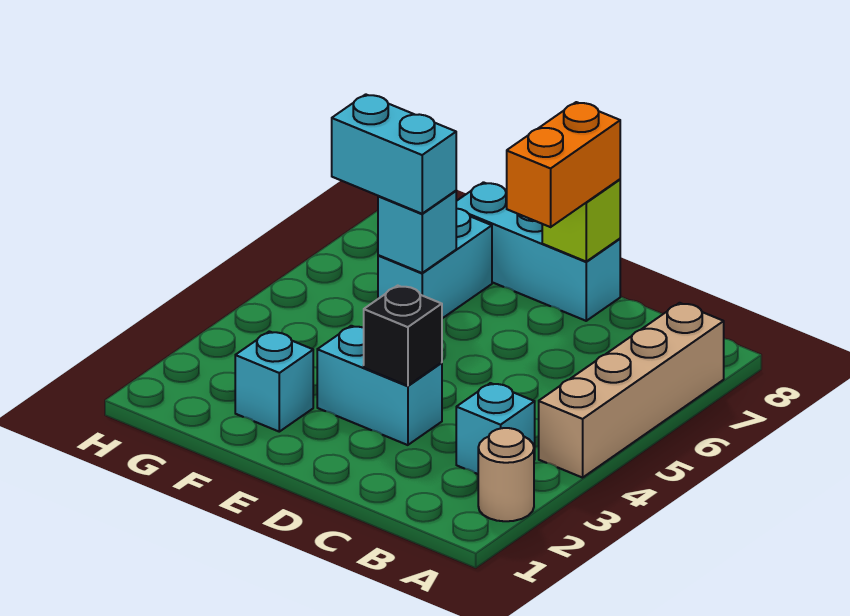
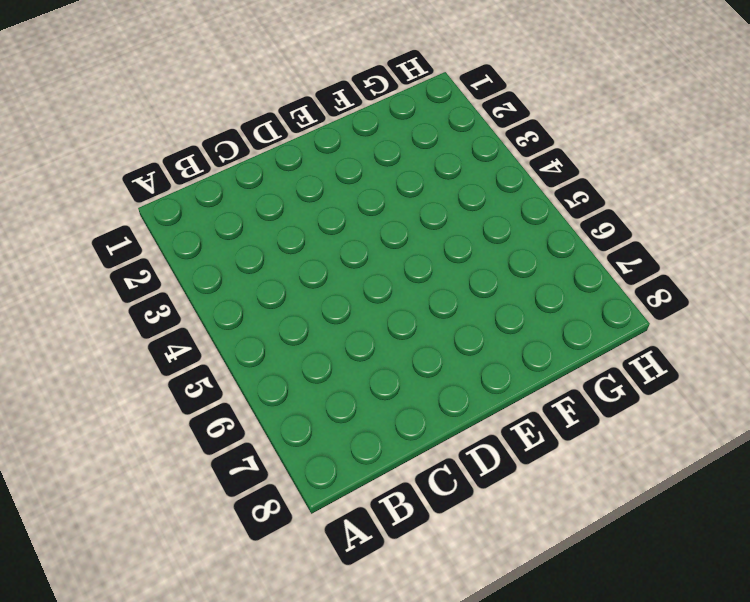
none -> tan round brick A2 level 1
none -> tan brick A4:A7 level 1
none -> cyan brick B3 level 1

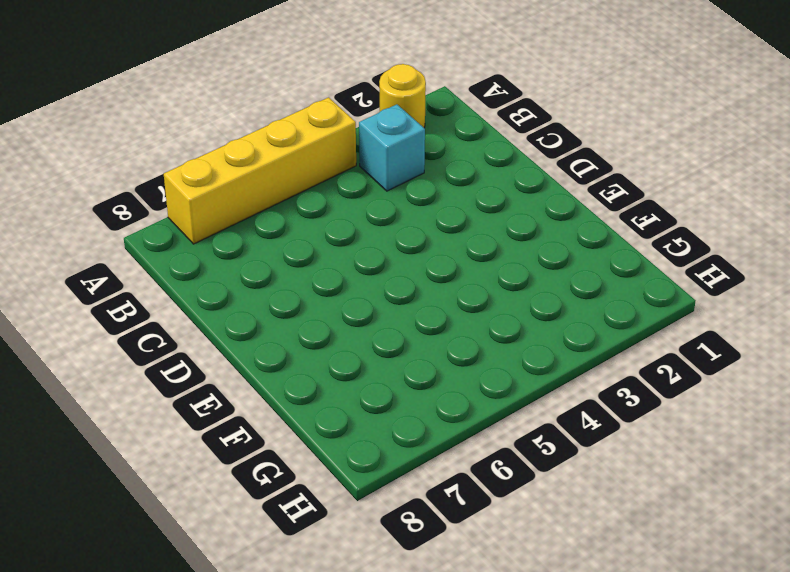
yellow round brick A2 level 1 -> tan round brick A2 level 1
yellow brick A4:A7 level 1 -> tan brick A4:A7 level 1
none -> cyan brick D3:E3 level 1
none -> cyan brick D8:F8 level 1
none -> cyan brick F2 level 1

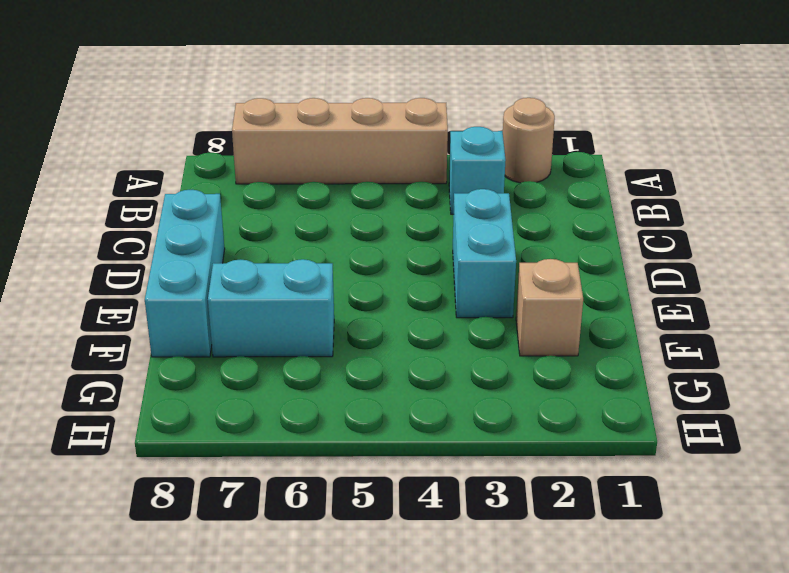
tan brick F2 level 1 -> cyan brick F2 level 1
none -> black brick D3 level 2
none -> lime brick D8 level 2
none -> cyan brick F6 level 2

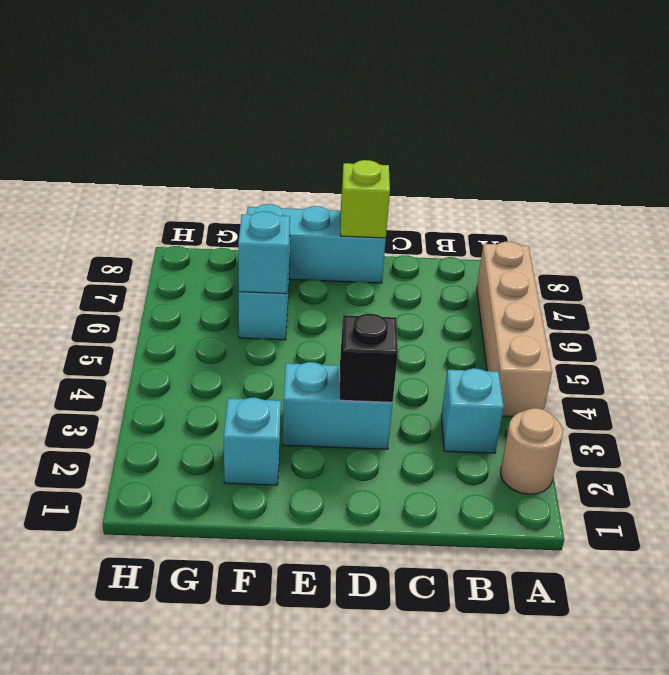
none -> orange brick D7:D8 level 3
none -> cyan brick F6:G6 level 3

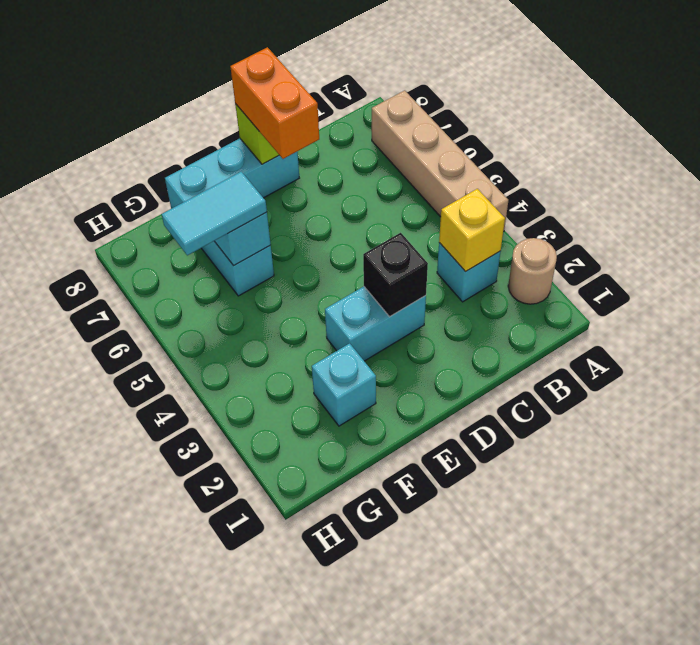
yellow brick B3 level 2 -> none
cyan tile F6:G6 level 3 -> cyan brick F6:G6 level 3

